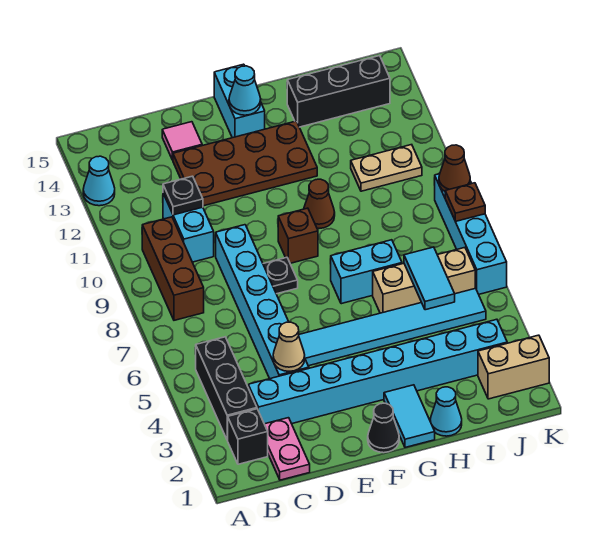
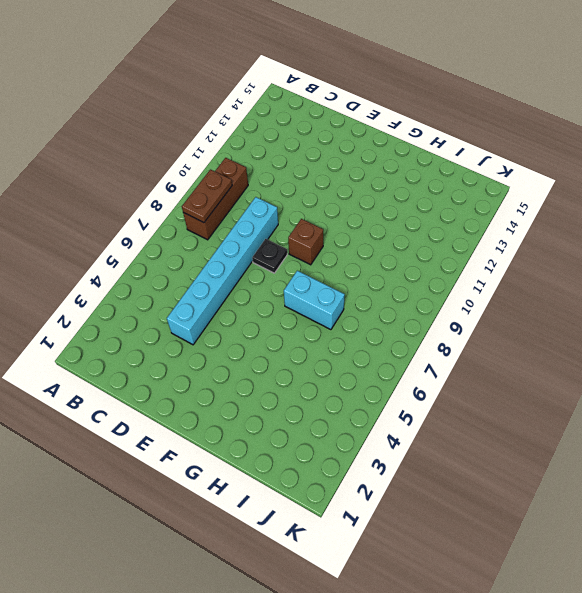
brown plate B8:B9 level 2 -> none
none -> cyan cone A13 level 1
none -> black brick B2 level 1
none -> black brick B3:B5 level 1
none -> pink plate C1:C2 level 1

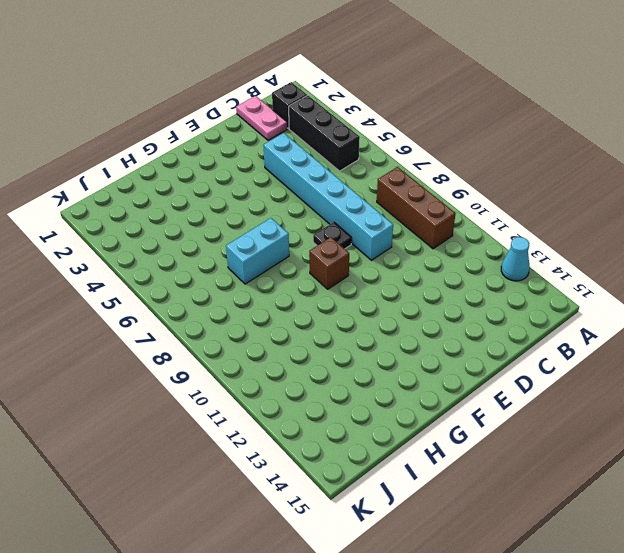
none -> cyan brick C3:J3 level 1
none -> cyan brick C10:C11 level 1
none -> brown plate D12:G13 level 1
none -> pink tile D14 level 1

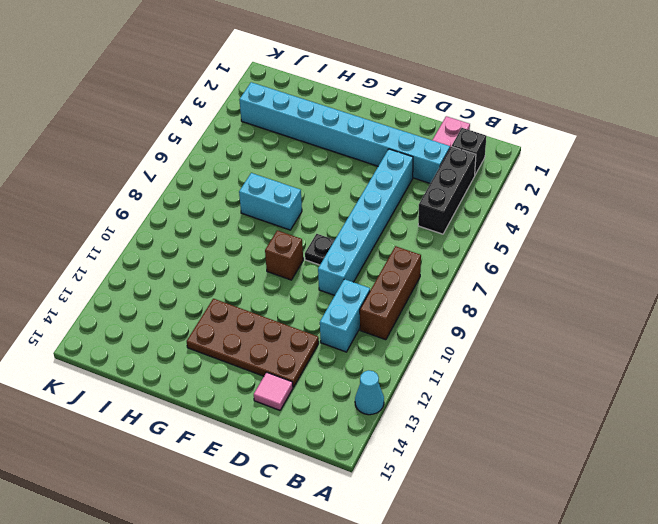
none -> cyan tile E5:J5 level 1
none -> black cone F1 level 1
none -> cyan brick F14:F15 level 1
none -> cyan tile G1:G2 level 1

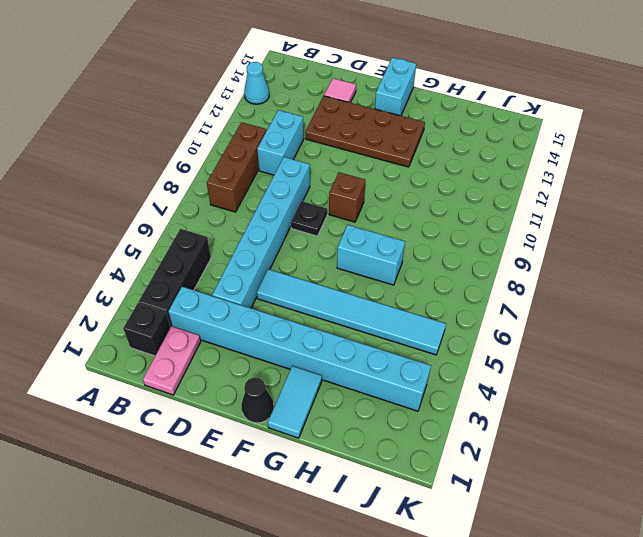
none -> brown cone G10 level 1
none -> cyan cone H1 level 1
none -> tan brick H6:J6 level 1
none -> black brick H14:J14 level 1

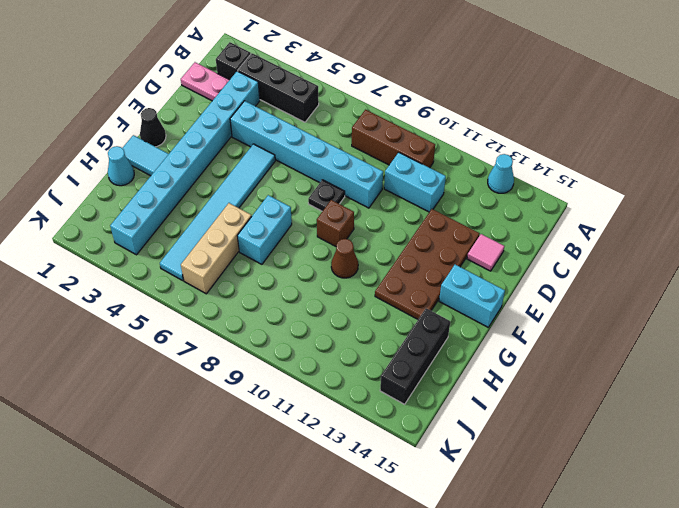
none -> tan plate I11:J11 level 1
none -> tan brick J2:K2 level 1
none -> cyan brick K6:K9 level 1
none -> black plate C11 level 2

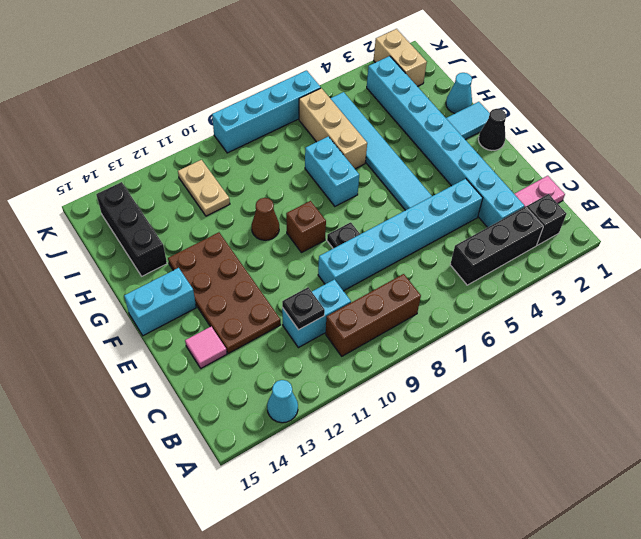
none -> tan cone D4 level 2
none -> cyan cone F14 level 2
none -> cyan tile I5:I6 level 2
none -> brown plate K8 level 2

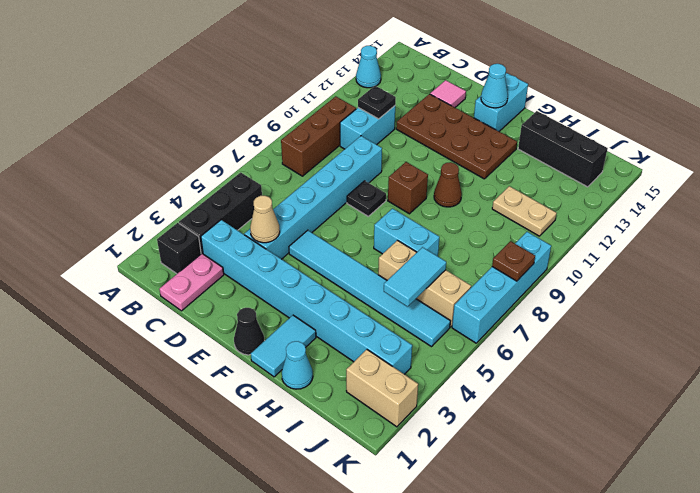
none -> brown cone K9 level 2

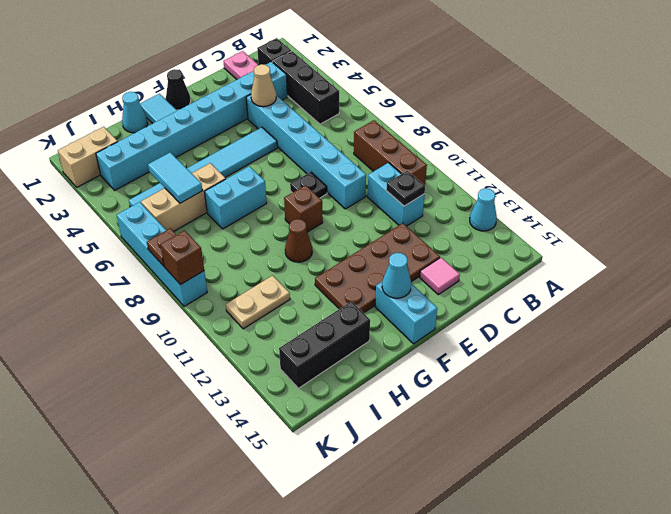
brown brick K9 level 2 -> brown cone K9 level 2

